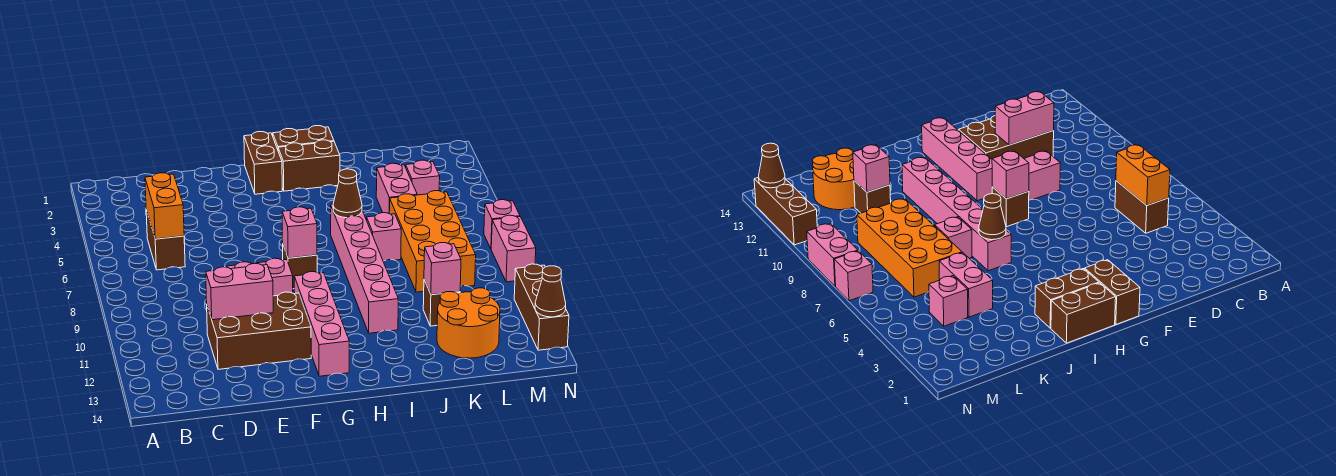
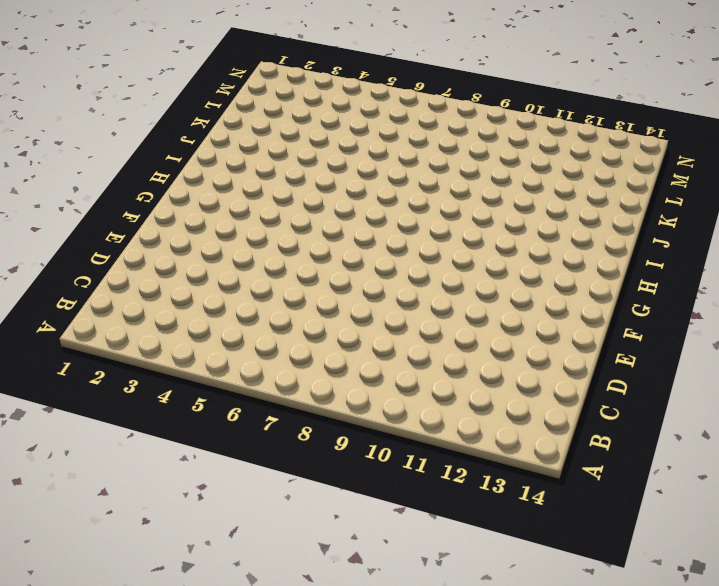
none -> brown brick C5:C6 level 1
none -> brown brick D11:F12 level 1
none -> pink brick E9:F9 level 1

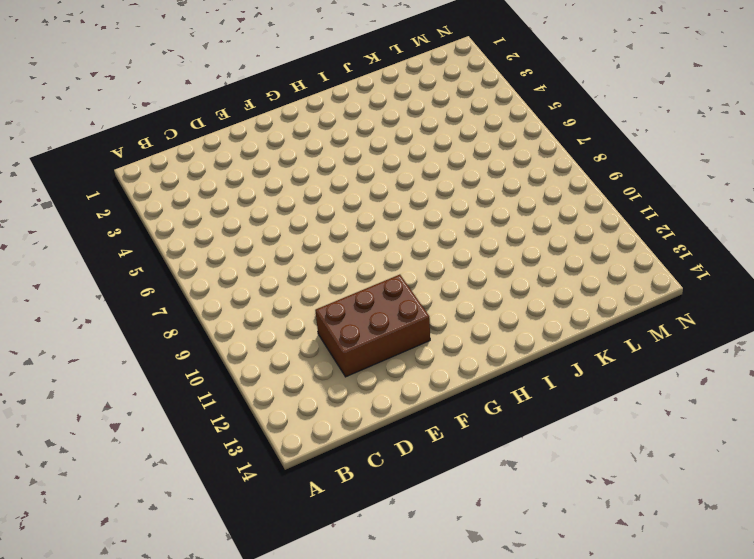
none -> brown brick C5:C6 level 1
none -> pink brick E9:F9 level 1
none -> brown brick G1:G2 level 1

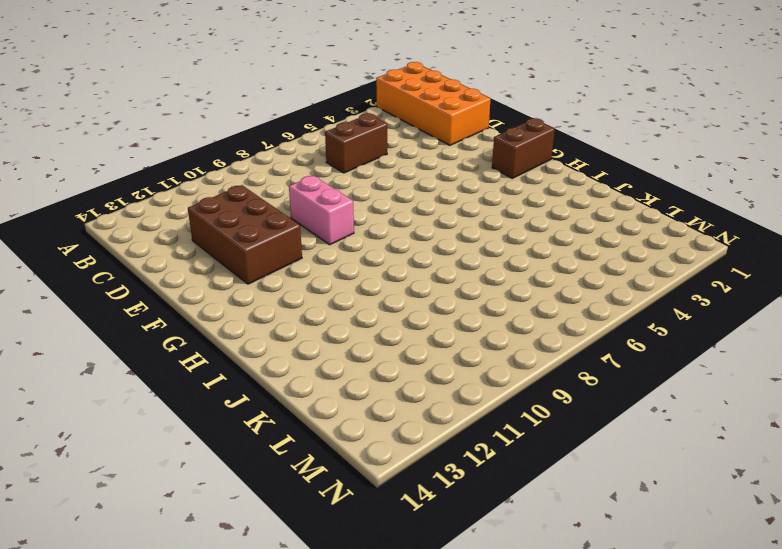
orange brick A1:D2 level 1 -> orange brick K6:L9 level 1
none -> brown brick G8 level 1
none -> pink brick G10:G13 level 1
none -> brown brick H1:I1 level 1

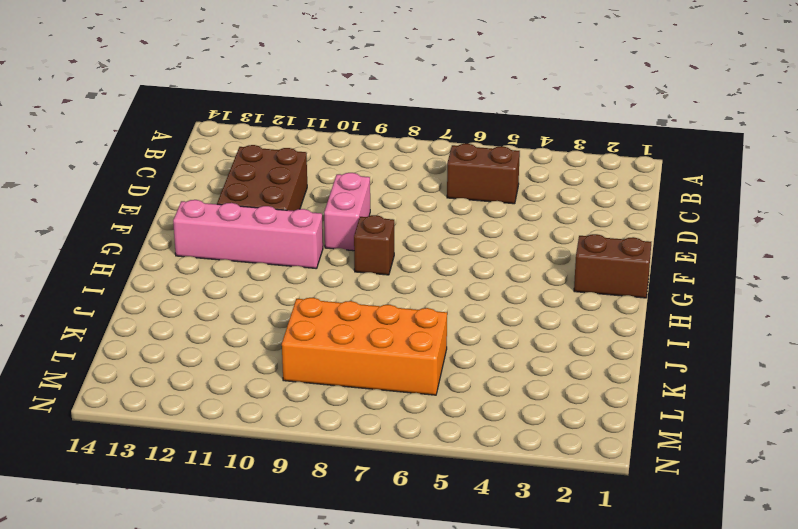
none -> brown brick H1:I1 level 1
none -> brown brick H2:I2 level 1
none -> pink brick I6:I11 level 1

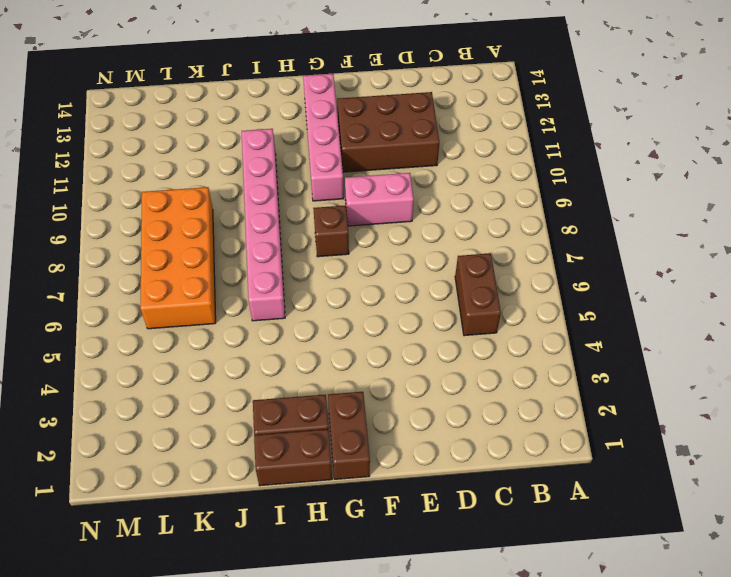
none -> pink brick J7 level 1
none -> pink brick K4:K5 level 1
none -> brown brick K11 level 1

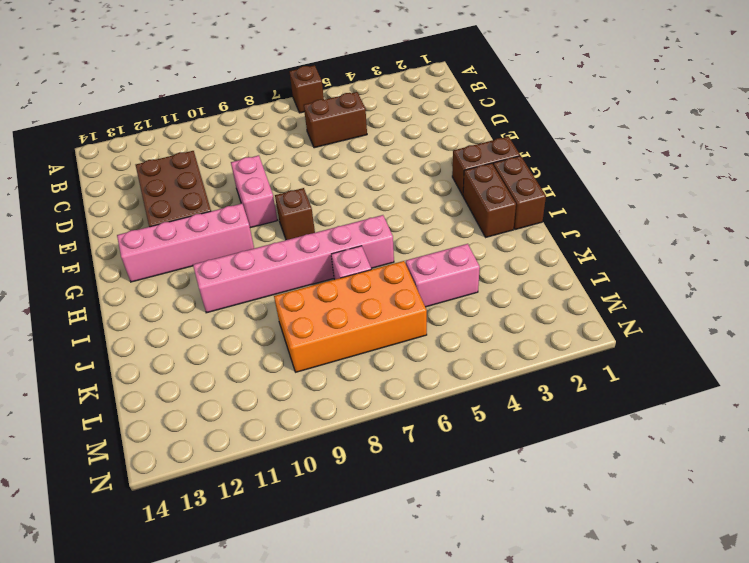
brown brick A6 level 1 -> brown brick K11 level 1
none -> orange round brick K12:L13 level 1
none -> pink brick L4 level 1
none -> pink brick N7 level 1

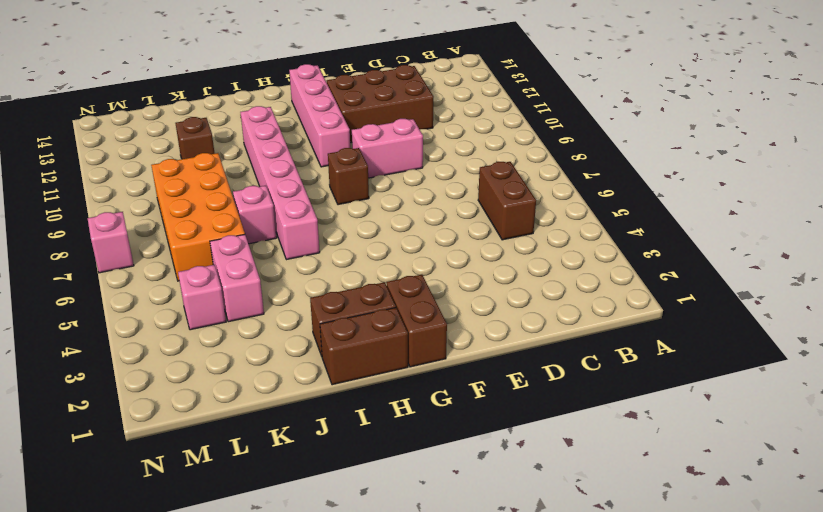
none -> orange round brick K12:L13 level 1
none -> pink brick N8:N9 level 1
none -> brown brick N11:N13 level 1

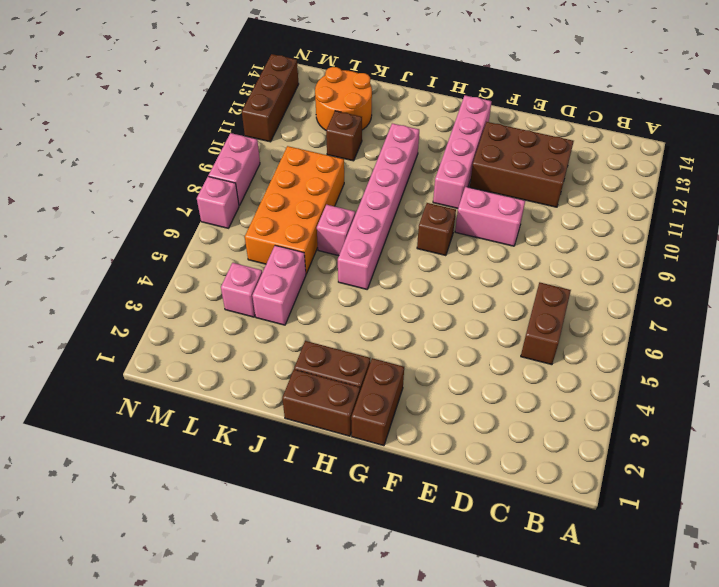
none -> orange brick C5:C6 level 2
none -> pink brick D11:E11 level 2
none -> pink brick G8 level 2

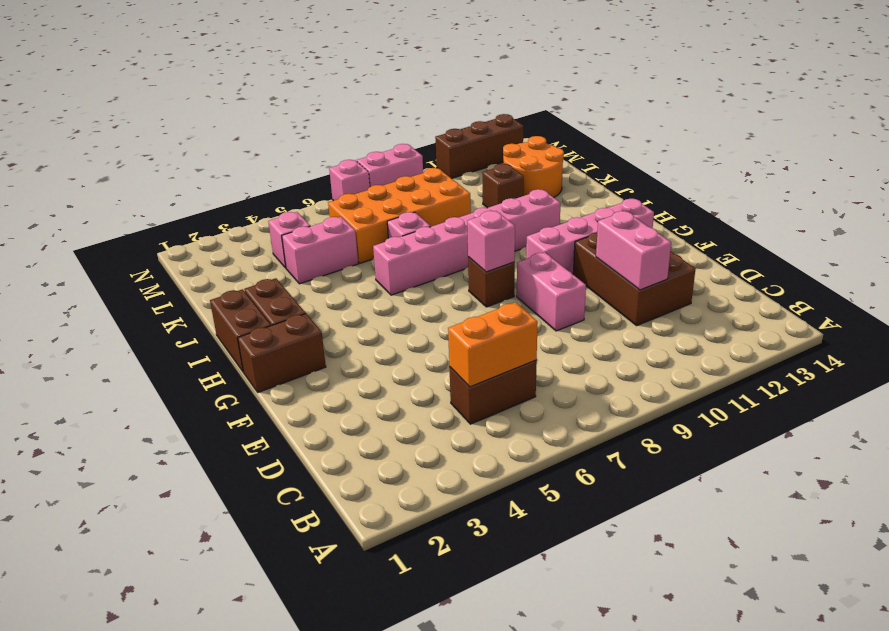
none -> brown cone I6 level 2
none -> pink brick K11 level 2
none -> brown cone N13 level 2

